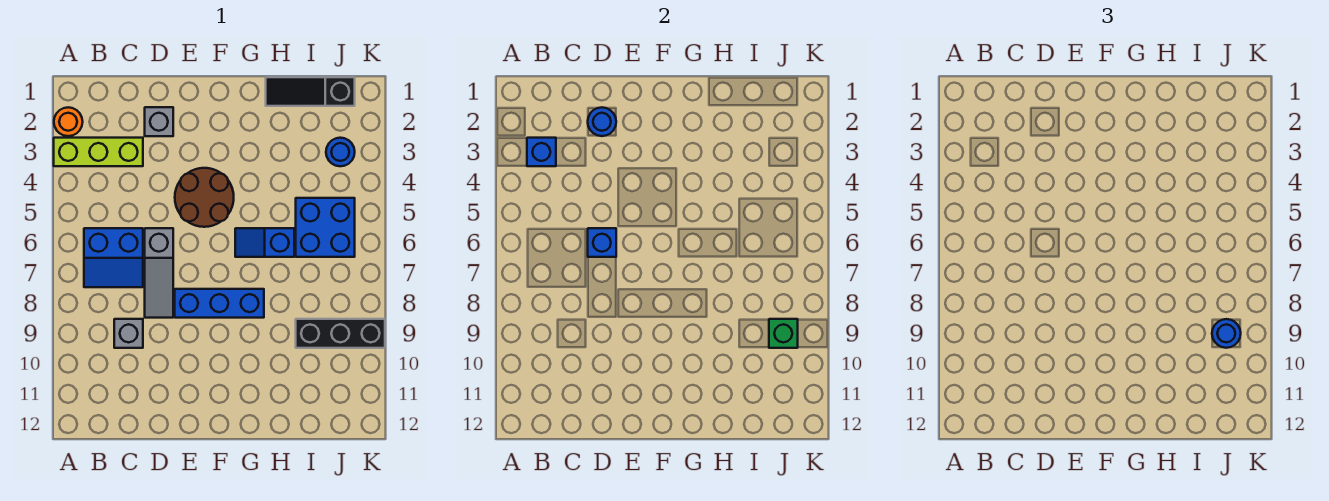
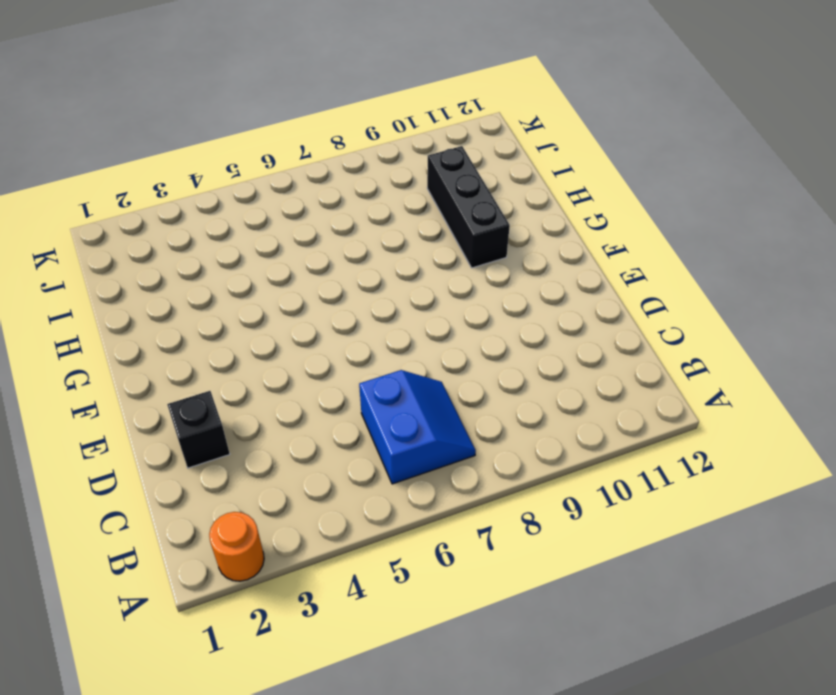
black brick D2 level 1 -> grey brick D2 level 1
black brick G10:I10 level 1 -> black brick I9:K9 level 1
none -> lime brick A3:C3 level 1
none -> grey brick C9 level 1
none -> grey slope D6:D8 level 1 top 6

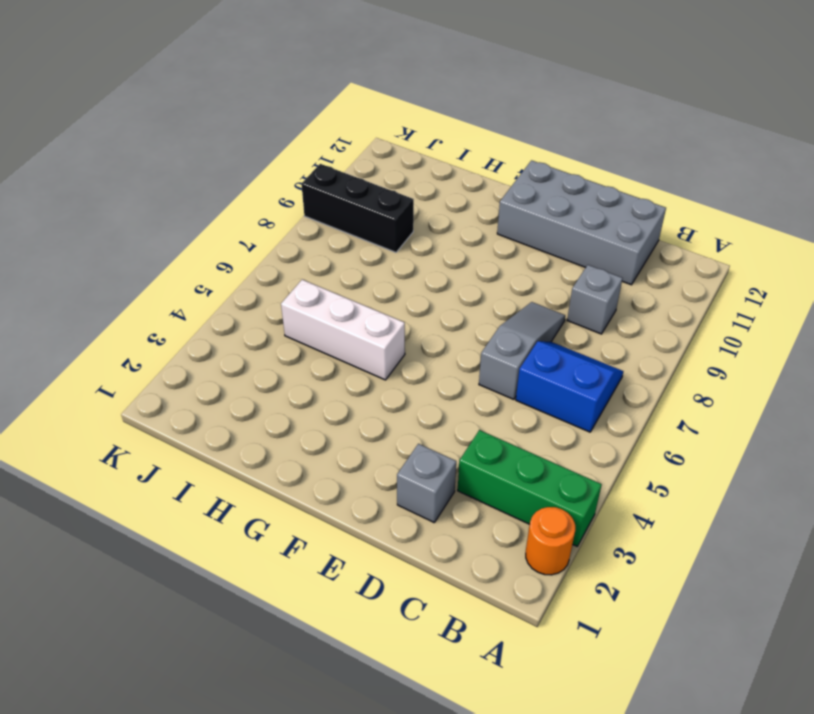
green brick A3:C3 level 1 -> lime brick A3:C3 level 1
grey brick C11:F12 level 1 -> none
white brick G5:I5 level 1 -> blue brick I5:J6 level 1
none -> brown round brick E4:F5 level 1
none -> blue brick E8:G8 level 1
none -> blue slope G6:H6 level 1 top H

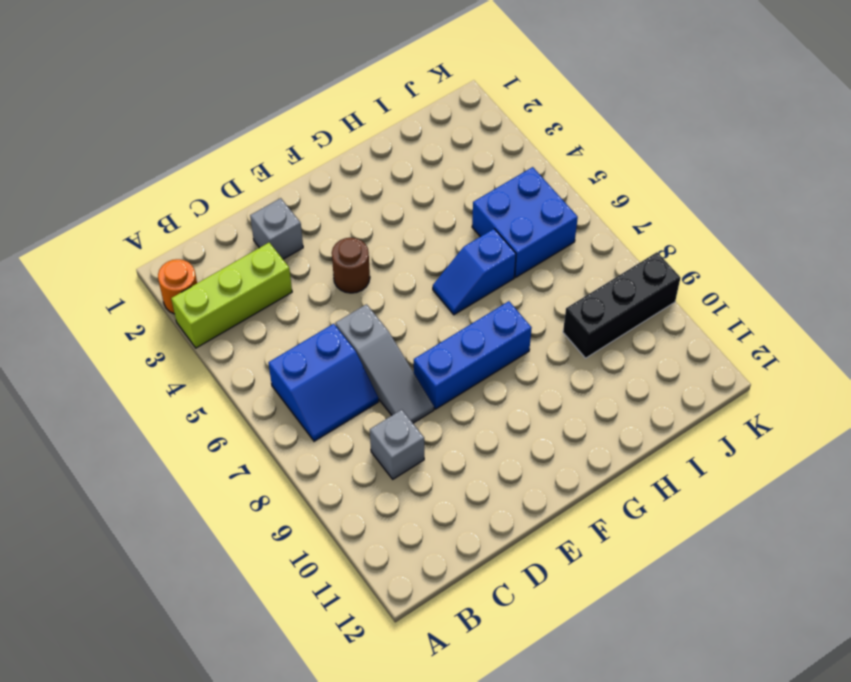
brown round brick E4 level 1 -> brown round brick E4:F5 level 1
none -> black slope H1:J1 level 1 top J
none -> blue round brick J3 level 1
none -> blue brick B3 level 2

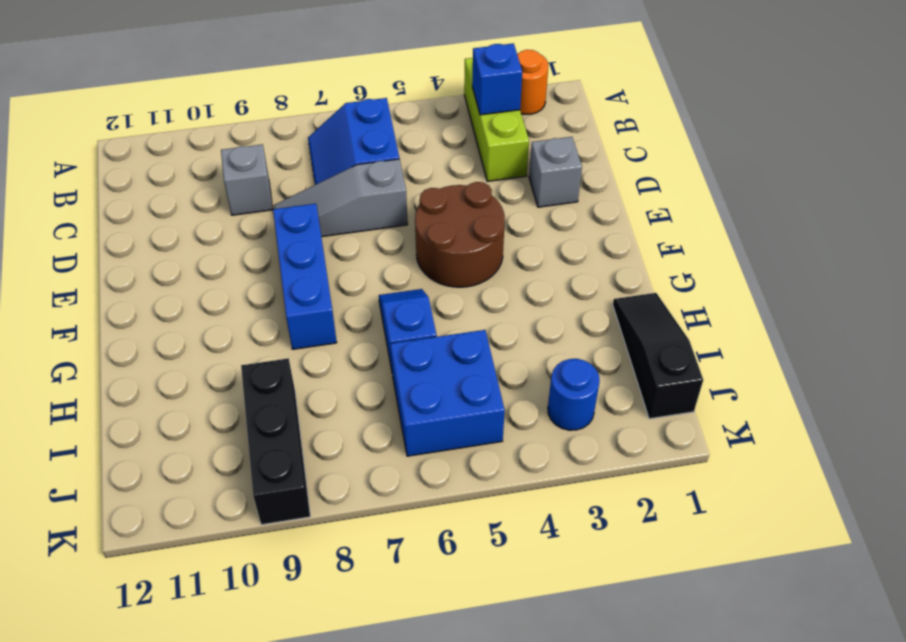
none -> blue round brick D2 level 2
none -> blue brick D6 level 2
none -> green brick J9 level 2

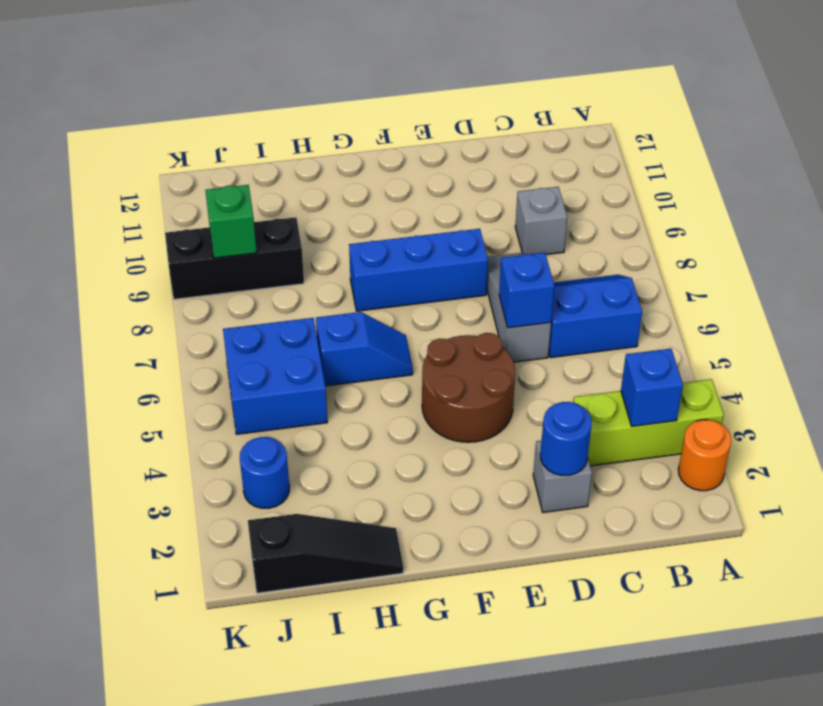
none -> blue round brick J9 level 3

